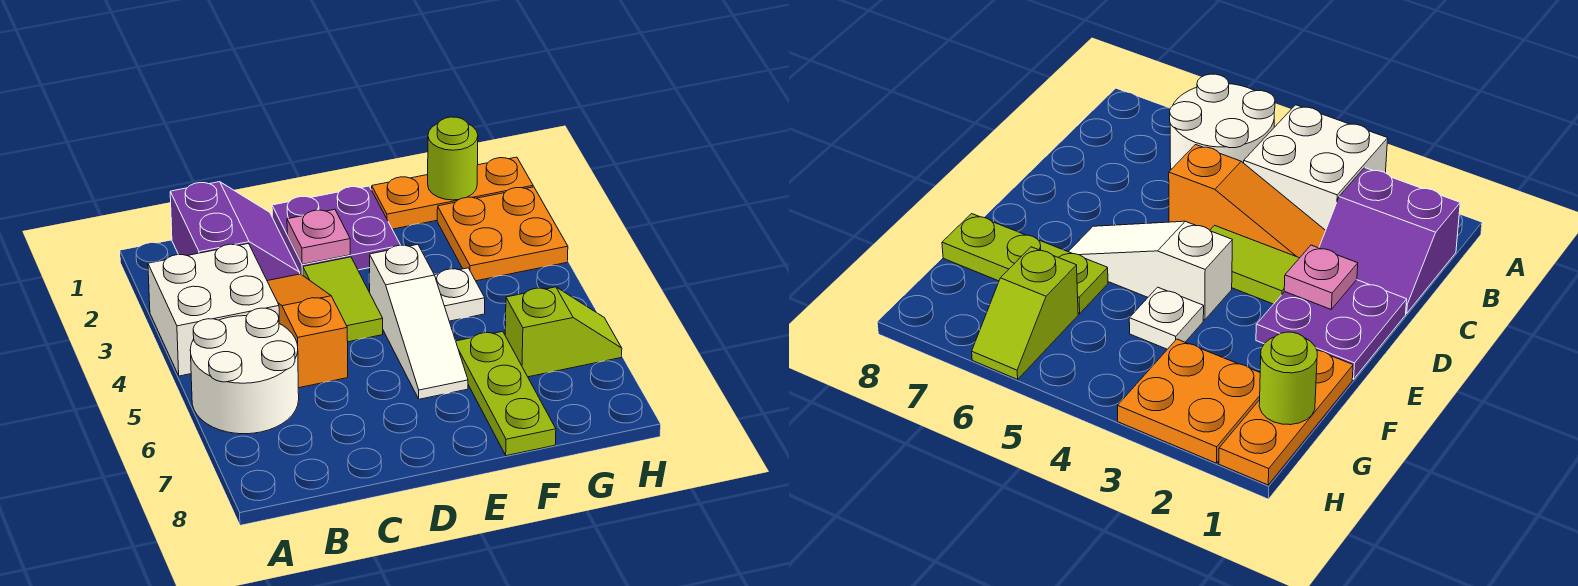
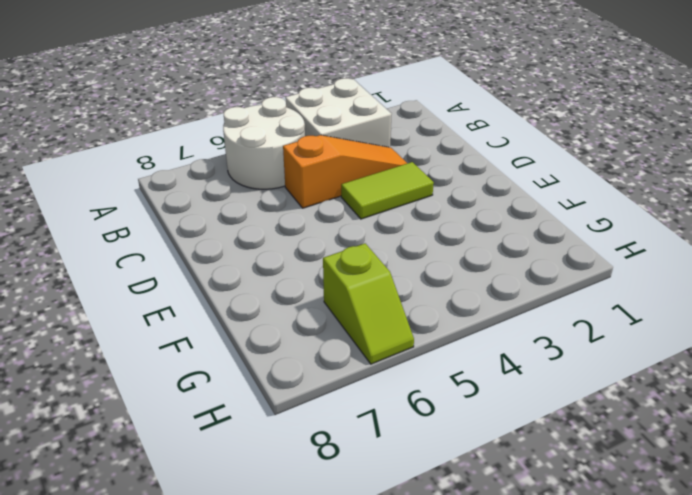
none -> purple slope B1:C2 level 1 top B
none -> purple plate D1:E2 level 1
none -> white slope E4:E6 level 1 top 4

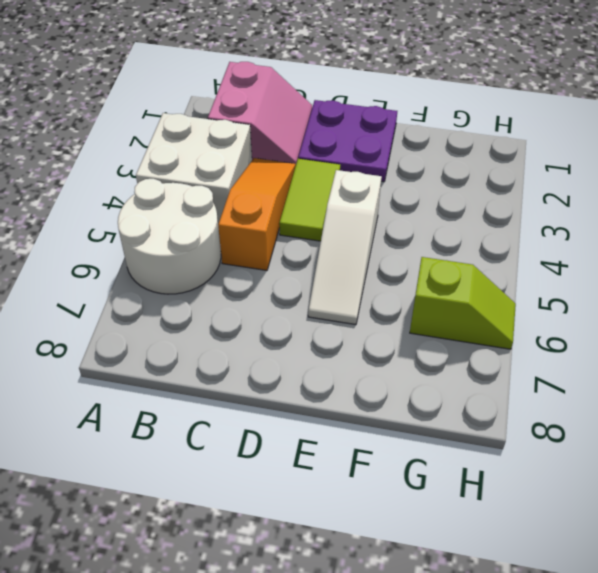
pink slope B1:C2 level 1 top B -> purple slope B1:C2 level 1 top B
none -> orange plate F1:H1 level 1
none -> white plate F4 level 1
none -> lime plate F6:F8 level 1

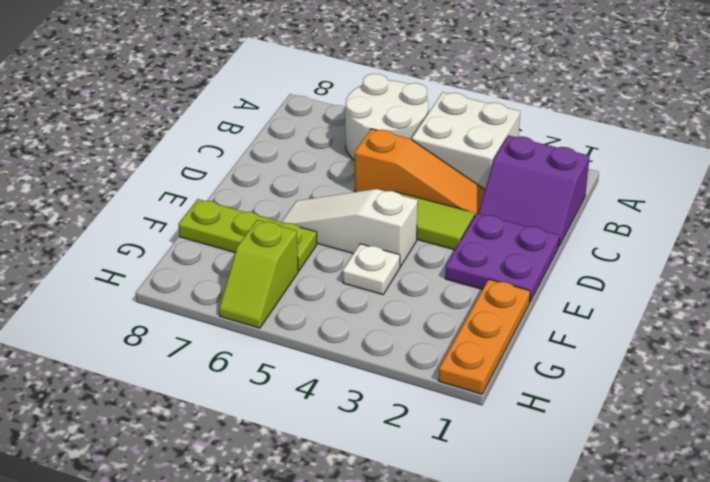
none -> orange plate G2:H3 level 1
none -> pink plate D2 level 2
none -> lime round brick G1 level 2

